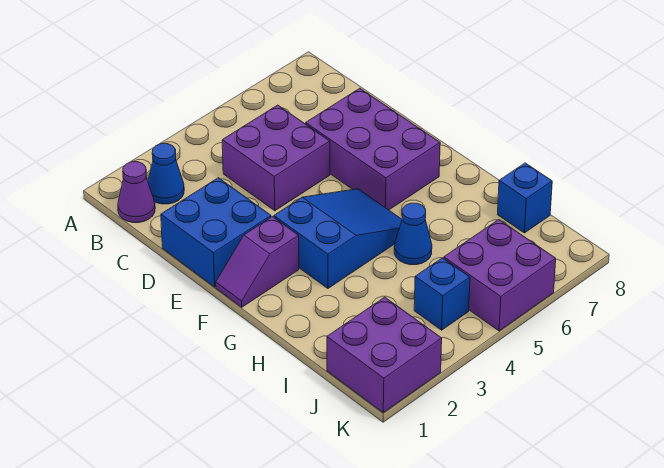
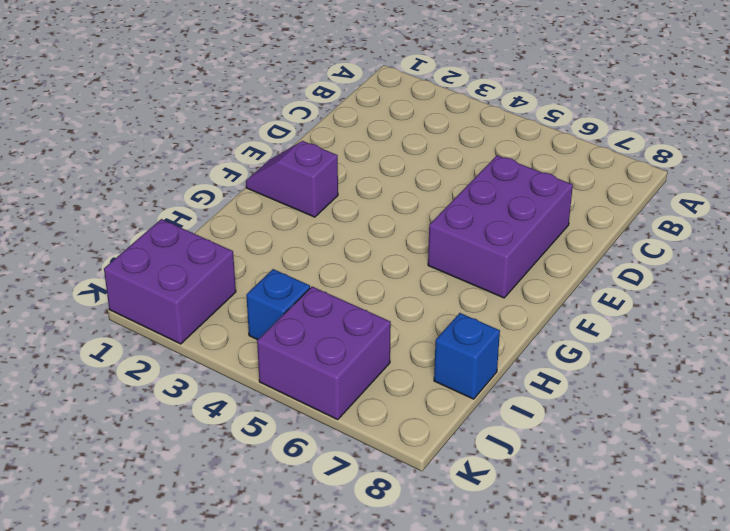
none -> purple cone B1 level 1
none -> blue cone B2 level 1
none -> purple brick C4:D5 level 1

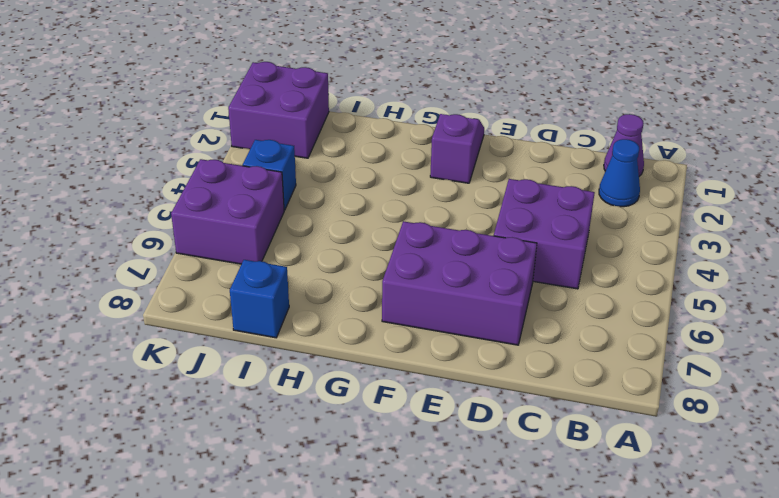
none -> blue brick D1:E2 level 1
none -> blue slope F3:G5 level 1 top 3
none -> blue cone H5 level 1

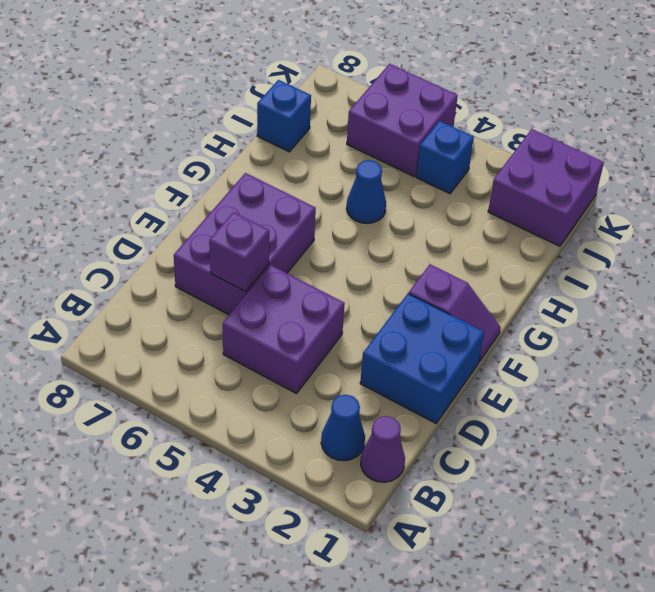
purple brick D6 level 2 -> none
none -> blue slope F3:G5 level 1 top 3

